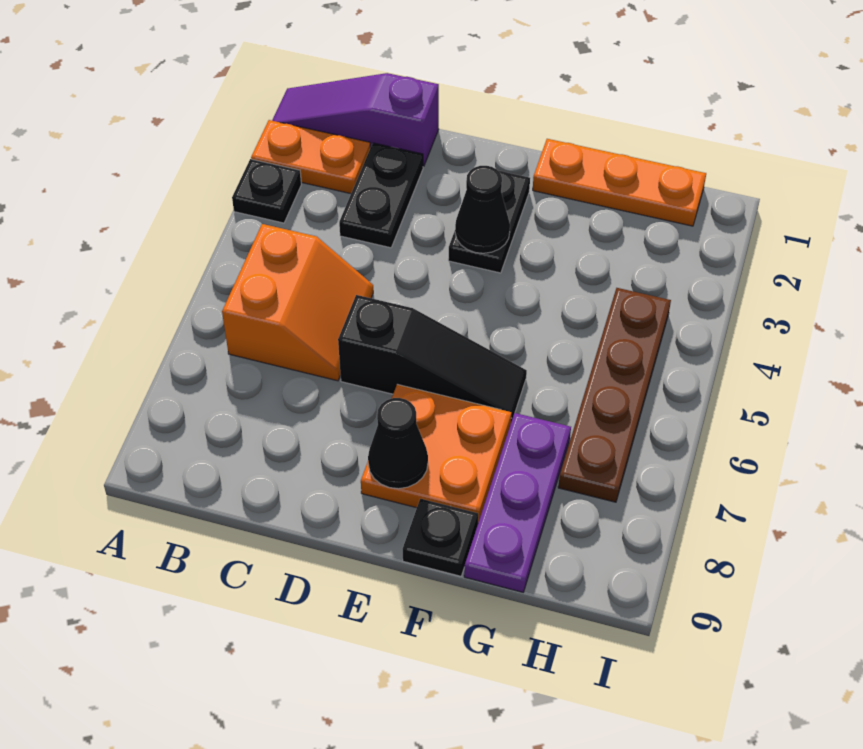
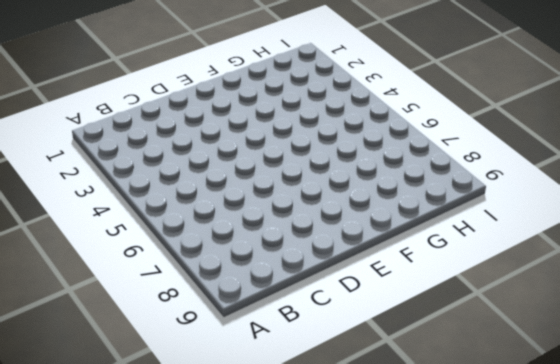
none -> purple slope A1:C1 level 1 top C
none -> orange plate A2:B2 level 1
none -> black plate A3 level 1

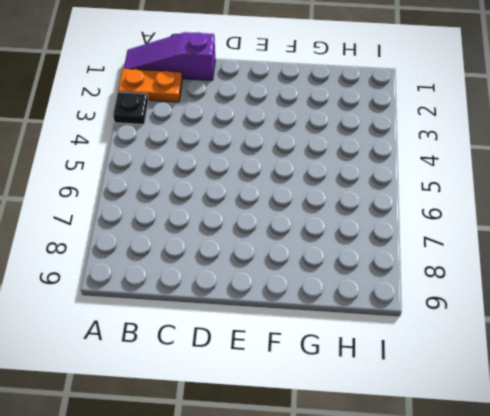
none -> orange slope B5:C6 level 1 top B
none -> black plate C2:C3 level 1
none -> black slope D6:F6 level 1 top D

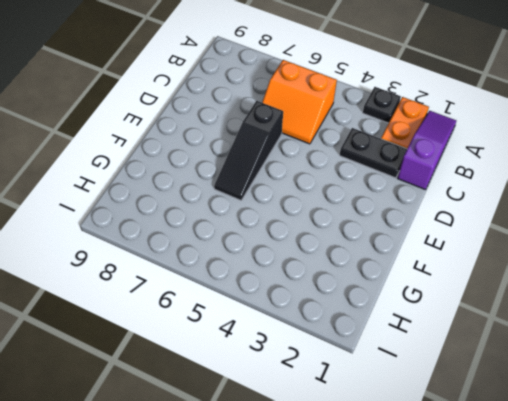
none -> black plate E2:E3 level 1
none -> orange plate E7:F8 level 1
none -> orange plate F1:H1 level 1

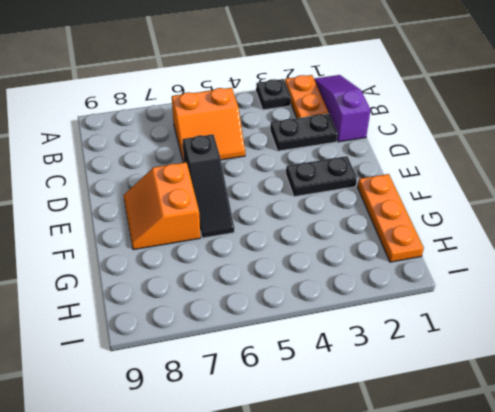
orange slope E7:F8 level 1 top 7 -> orange plate E7:F8 level 1
none -> black plate F9 level 1
none -> purple plate G7:G9 level 1
none -> brown plate H4:H7 level 1

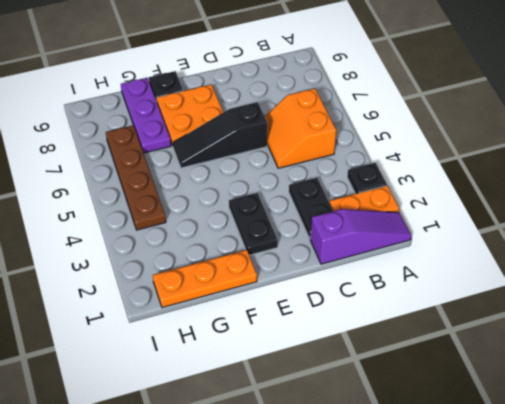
none -> black cone E3 level 2
none -> black cone E8 level 2

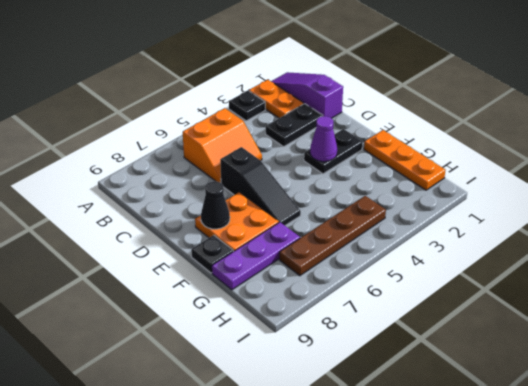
purple cone E3 level 2 -> black cone E3 level 2

